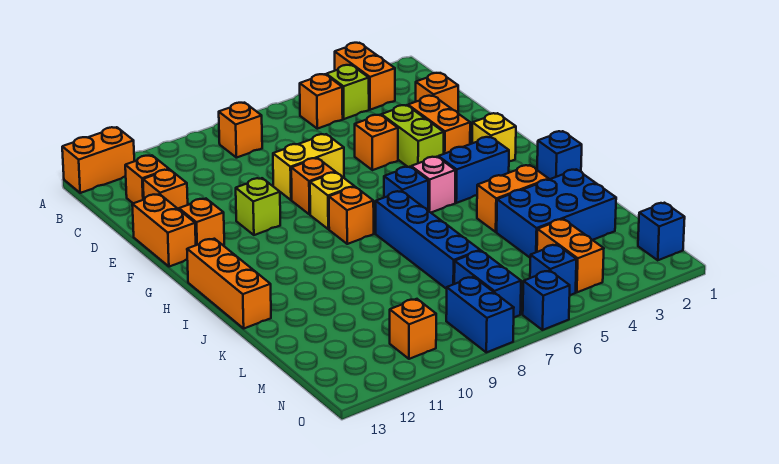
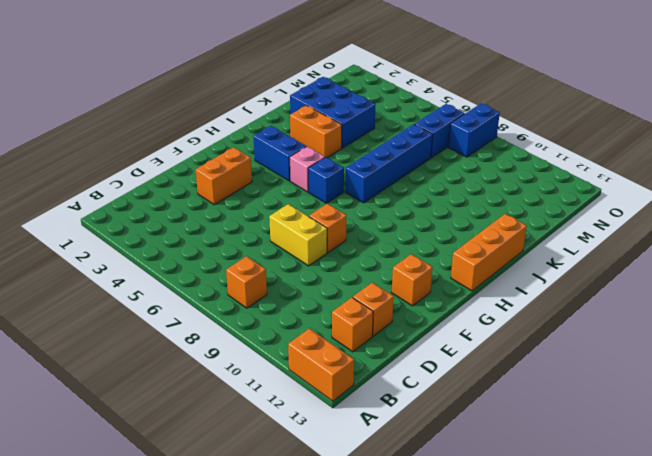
none -> orange brick A3:B3 level 1
none -> lime brick B4 level 1
none -> orange brick B5 level 1
none -> orange brick D2 level 1

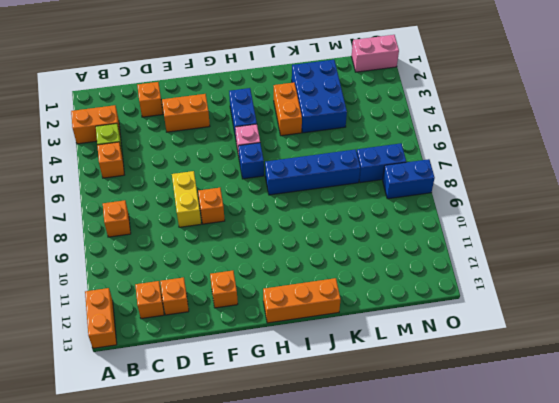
pink brick N1:O1 level 1 -> blue brick N1 level 1
none -> lime brick E4:F4 level 1
none -> orange brick E5 level 1
none -> orange brick E13:F13 level 1
none -> lime brick F10 level 1

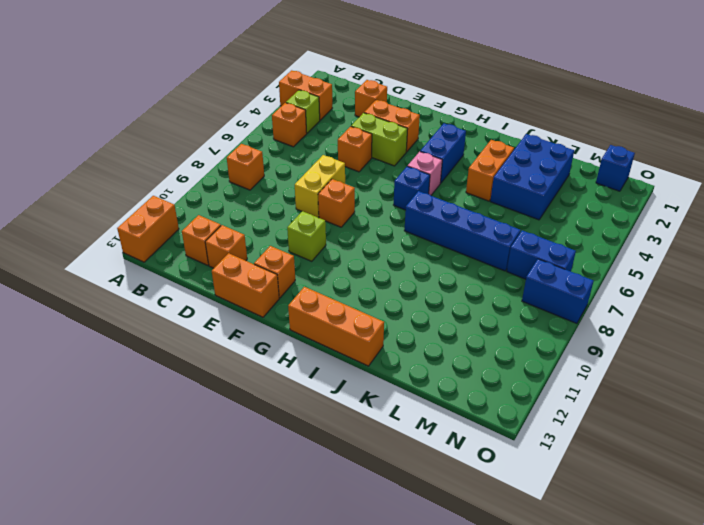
none -> yellow brick G2 level 1
none -> yellow brick G8 level 1
none -> orange brick H8 level 1
none -> blue brick I1 level 1

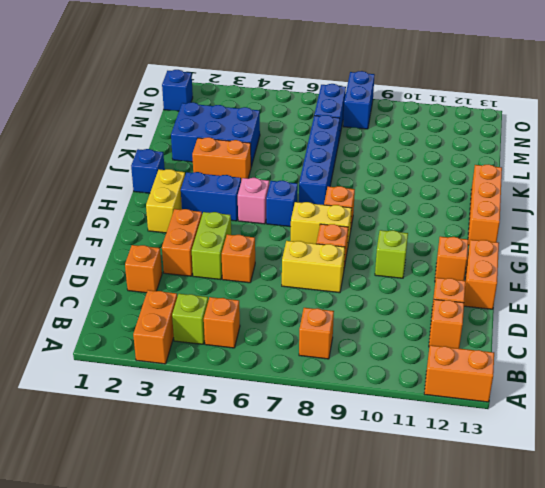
yellow brick G2:H2 level 1 -> yellow brick G2 level 1
yellow brick G7:G8 level 1 -> yellow brick G8 level 1
none -> orange brick M4:N4 level 1
none -> blue brick N5 level 1
none -> orange brick N10 level 1
none -> blue brick O6 level 1

